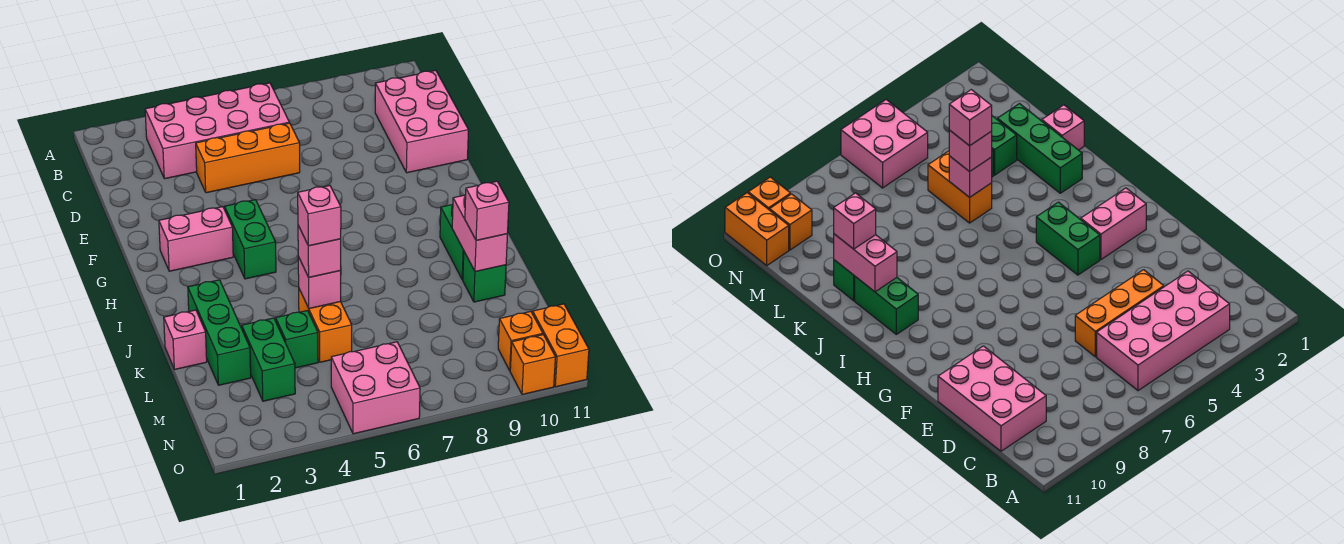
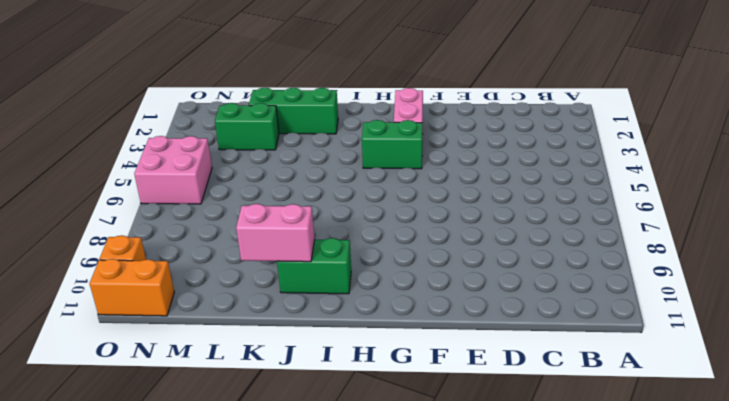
none -> pink brick B3:C6 level 1
none -> pink brick C10:E11 level 1
none -> orange brick D4:D6 level 1

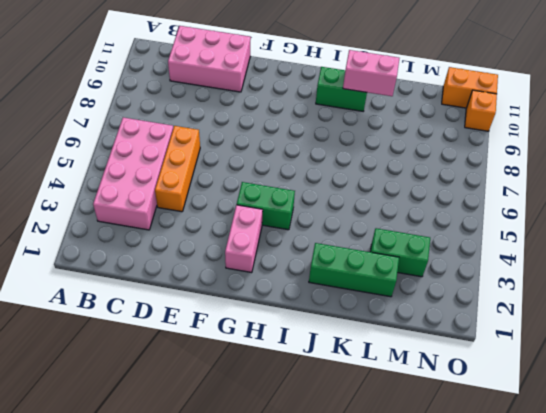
none -> pink brick K1 level 1
none -> orange brick K5:L5 level 1
none -> green brick K10 level 1

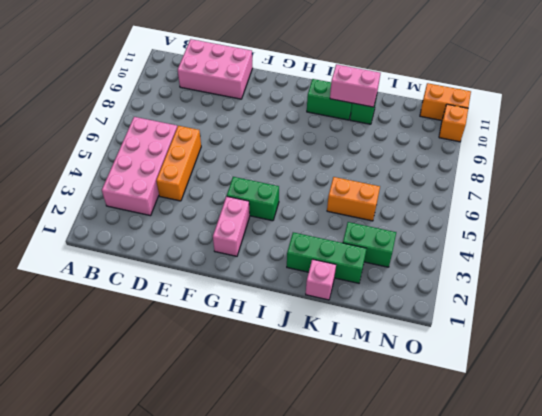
none -> green brick L4 level 1
none -> pink brick N5:O6 level 1
none -> orange brick N10 level 1

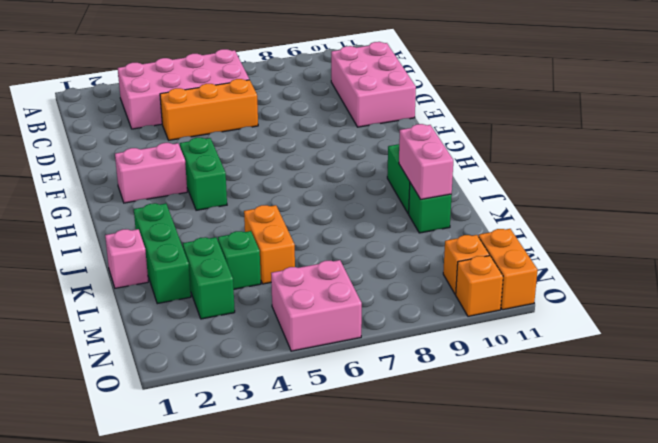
none -> pink brick K5 level 2
none -> pink brick K5 level 3
none -> pink brick K10 level 3

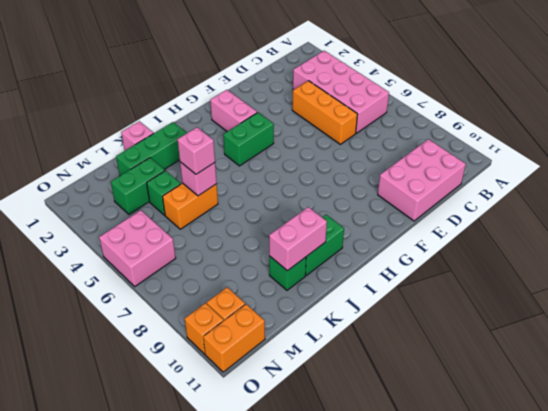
none -> pink brick K10 level 3
none -> pink brick K5 level 4

